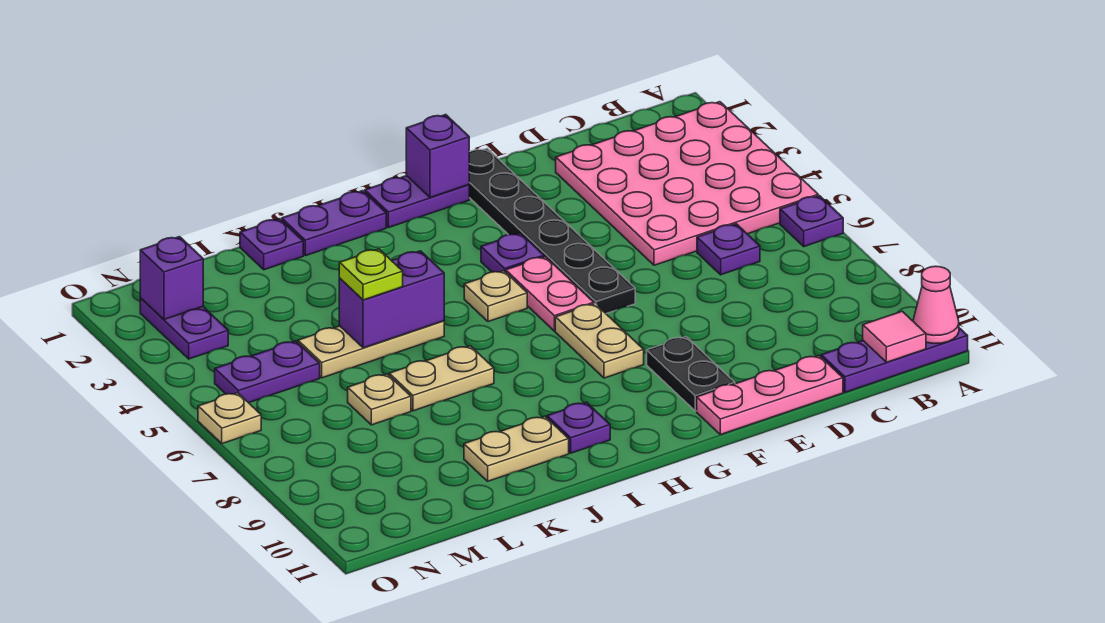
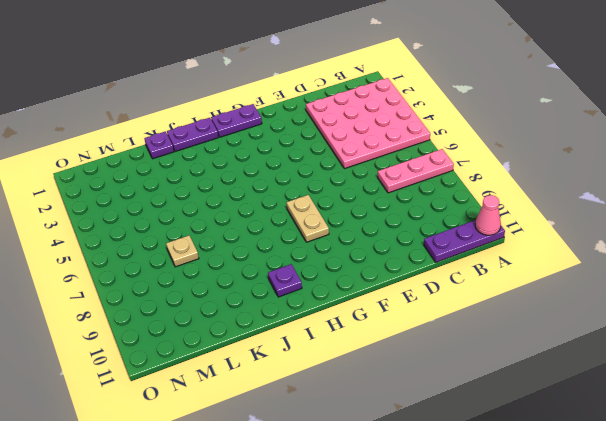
pink plate A7:C7 level 1 -> pink plate D11:F11 level 1
none -> purple plate A6 level 1
none -> purple plate C6 level 1
none -> black plate F1:F6 level 1

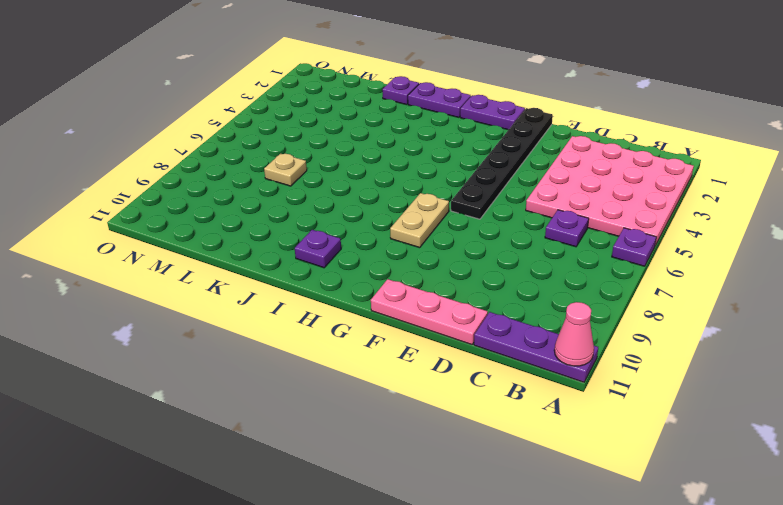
none -> black plate F9:F10 level 1
none -> purple plate G4 level 1
none -> pink plate G5:G6 level 1

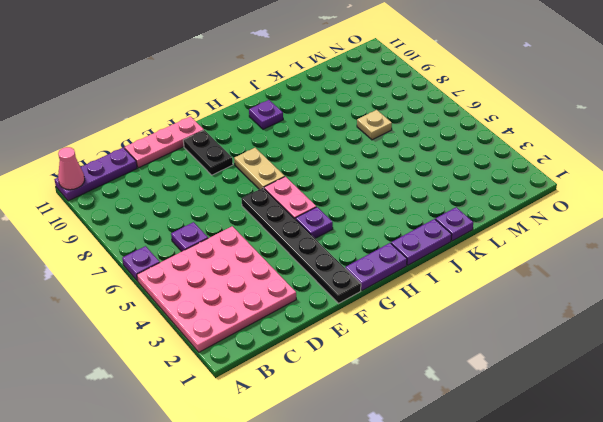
none -> tan plate H5 level 1
none -> tan plate J5:L5 level 1
none -> tan plate J7:K7 level 1

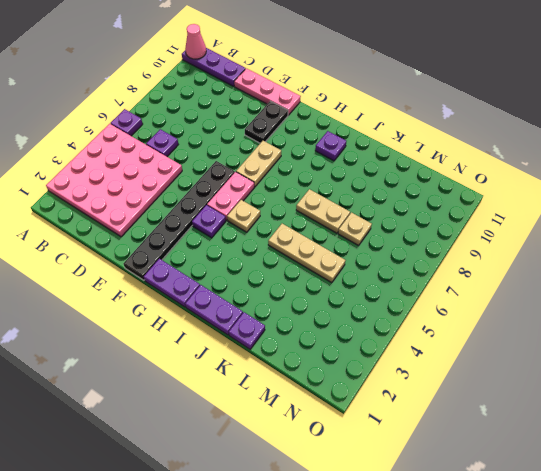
none -> tan plate J10:K10 level 1
none -> purple plate M5:N5 level 1
none -> purple plate N2:N3 level 1

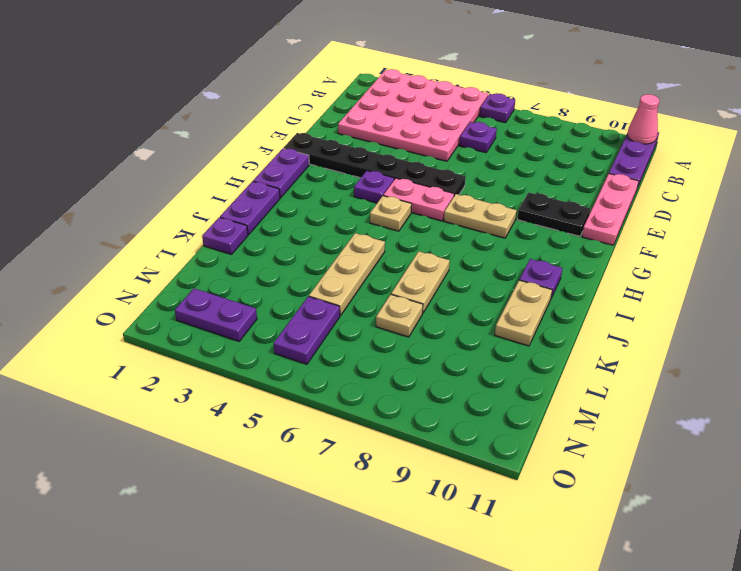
none -> tan plate O6 level 1
none -> pink tile B11 level 2
none -> purple brick G1 level 2

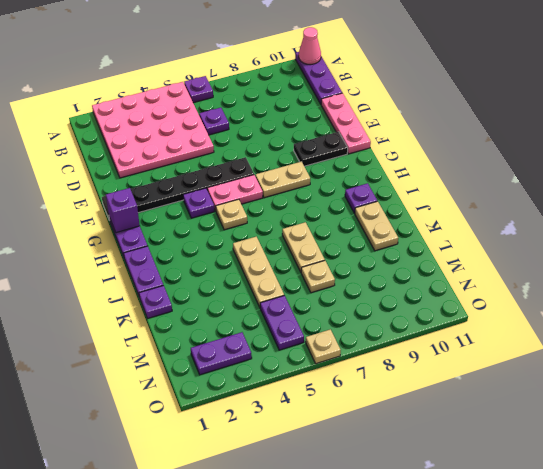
none -> pink tile B11 level 2
none -> purple brick J5:K5 level 2
none -> purple brick N2 level 2

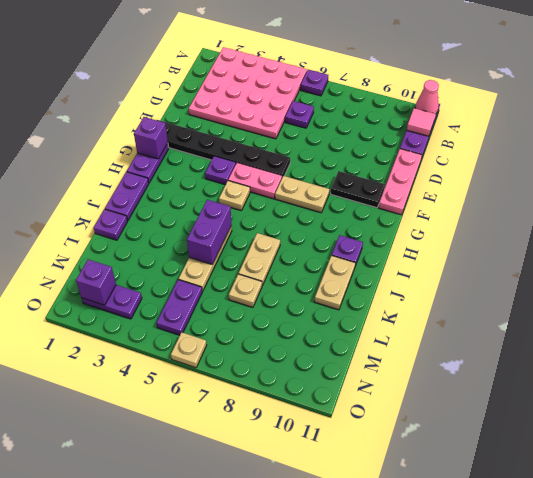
none -> lime plate K5 level 3

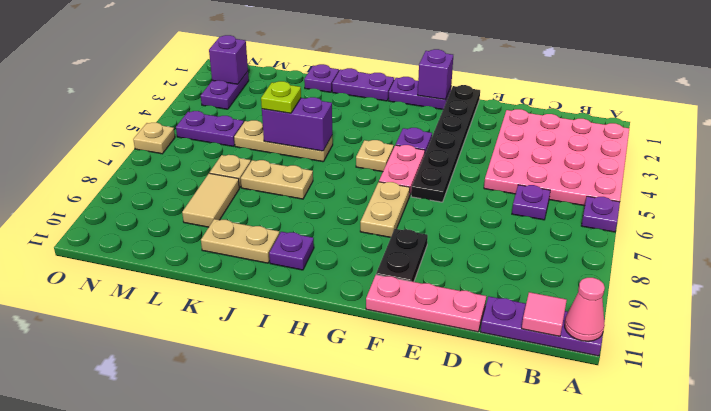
tan tile L8:L9 level 1 -> none

